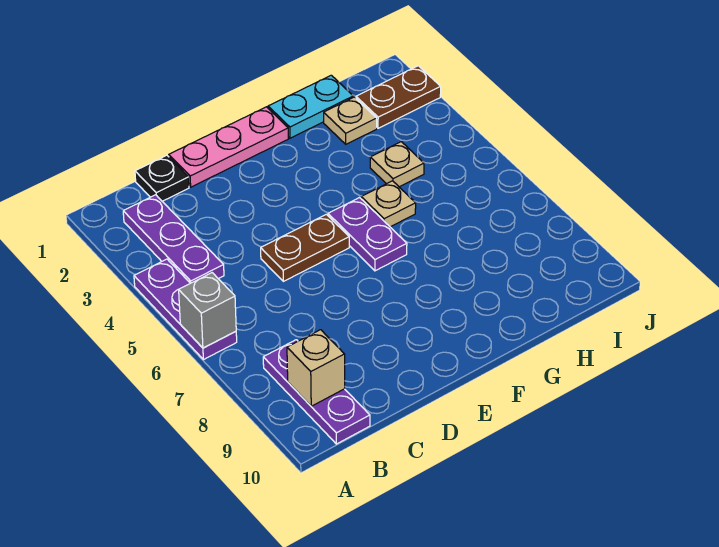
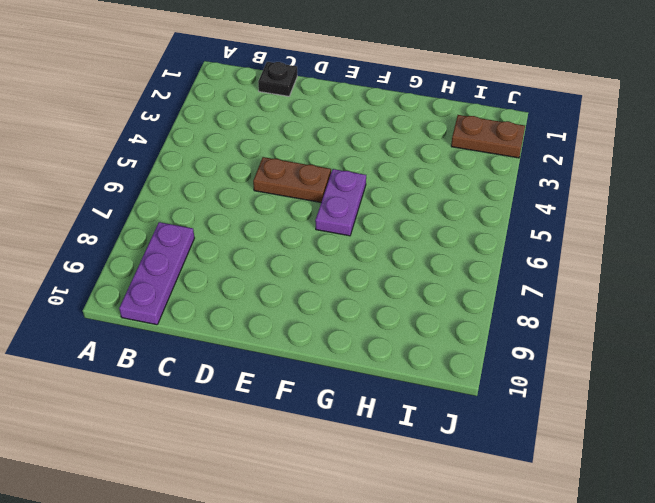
none -> purple plate A4:A6 level 1
none -> purple plate B2:B4 level 1
none -> pink plate D1:F1 level 1

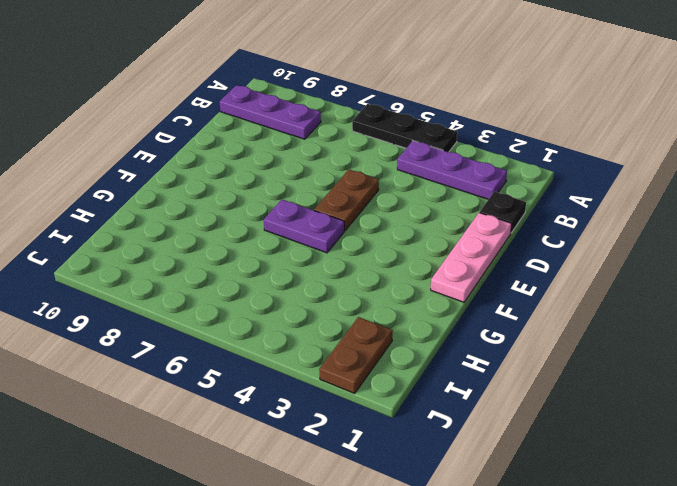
black plate A4:A6 level 1 -> purple plate A4:A6 level 1
none -> cyan plate G1:H1 level 1
none -> tan plate G5 level 1
none -> tan plate H2 level 1

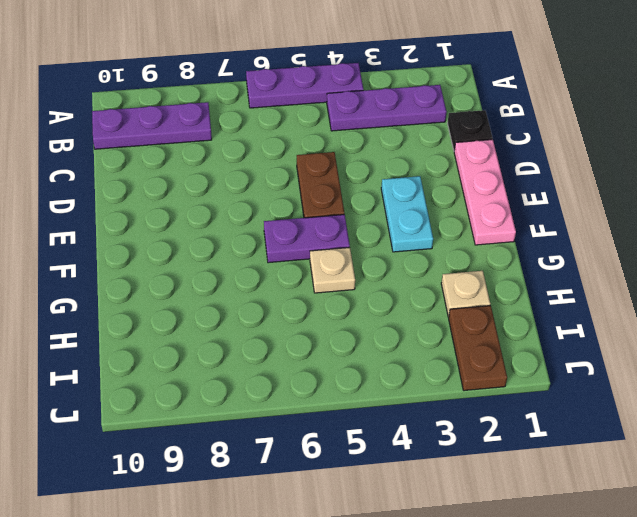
cyan plate E3:F3 level 1 -> cyan plate G1:H1 level 1
none -> tan plate H4 level 1
none -> grey brick A6 level 2
none -> tan brick B9 level 2

